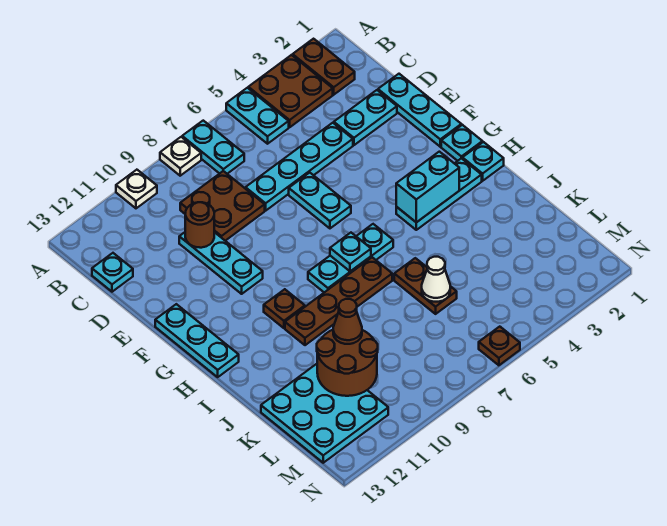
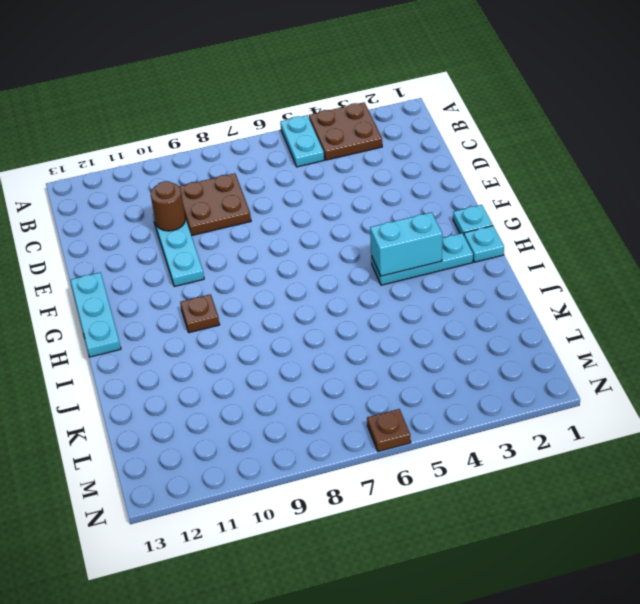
none -> brown plate A2:B2 level 1
none -> cyan plate A7:B7 level 1
none -> white plate A8 level 1

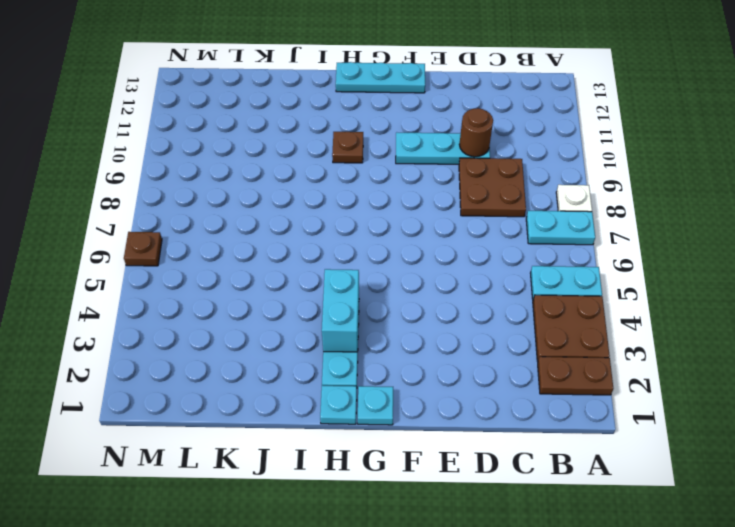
none -> white plate A10 level 1
none -> cyan plate C13 level 1
none -> cyan plate D1:F1 level 1

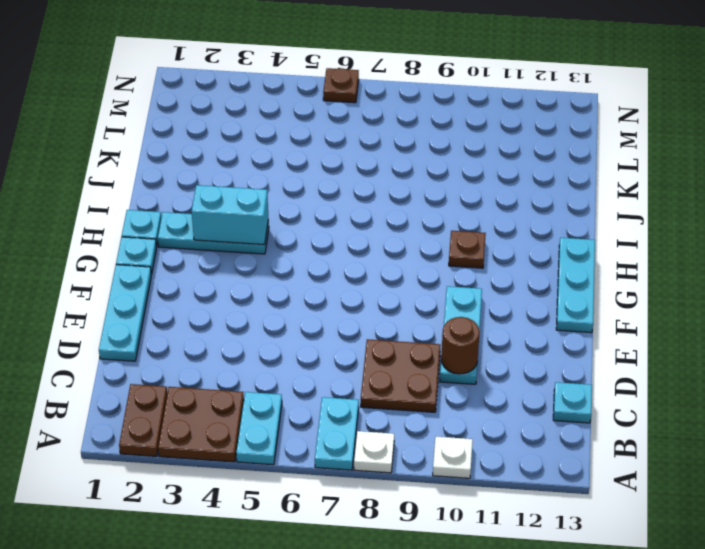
none -> cyan plate D2:D3 level 1
none -> cyan plate D4:D7 level 1
none -> cyan plate E6:F6 level 1

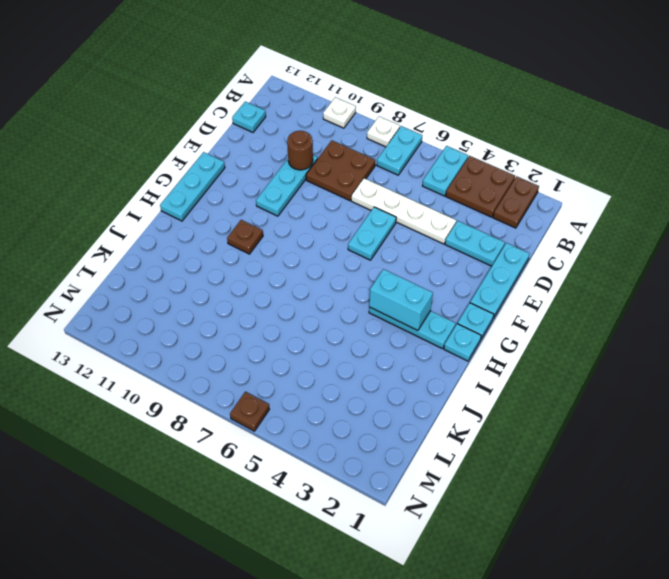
white plate D4:D7 level 1 -> cyan plate D4:D7 level 1
none -> cyan plate H6:H8 level 1
none -> brown plate I7:I10 level 1
none -> brown plate J6:K6 level 1

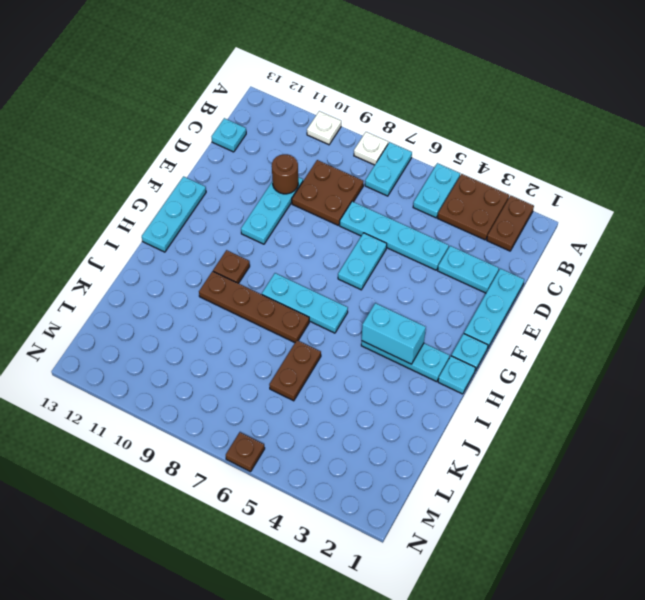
none -> cyan plate K11:M13 level 1
none -> cyan plate H7 level 2
none -> white cone K6 level 2

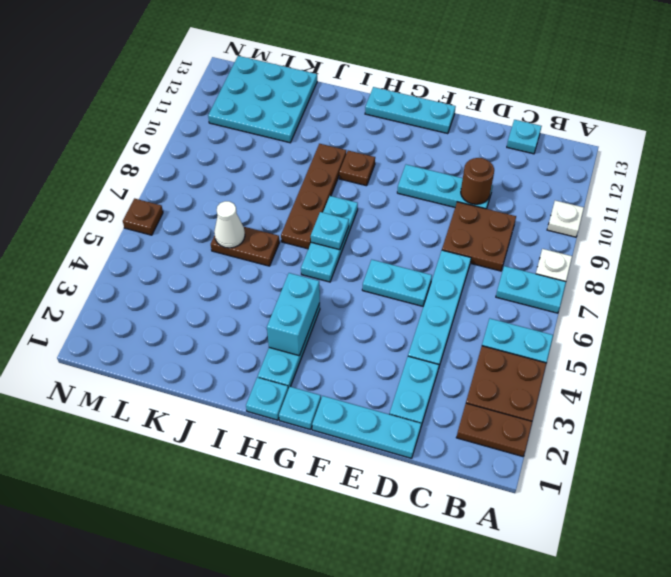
none -> brown round brick K10:L11 level 2
none -> brown cone K10 level 3

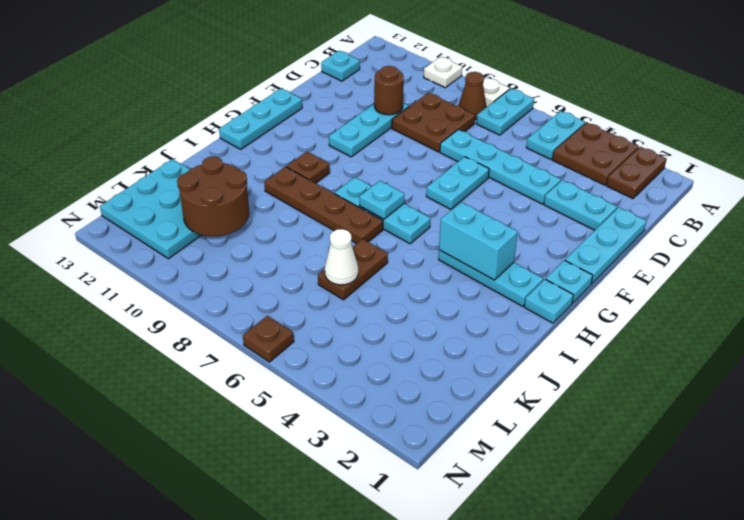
brown cone B8 level 1 -> brown cone K10 level 3

